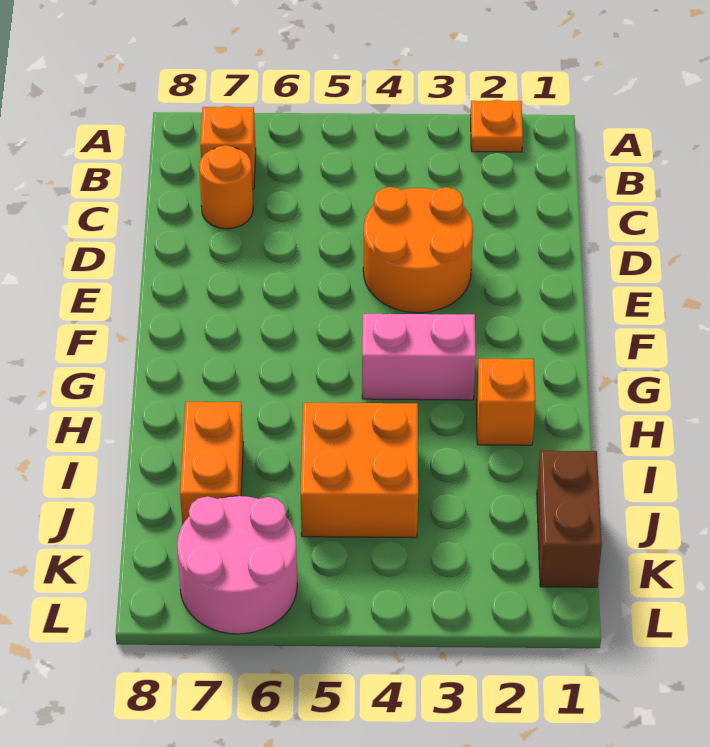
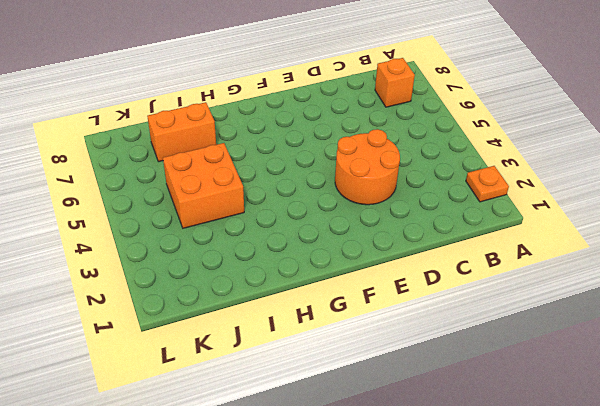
none -> orange round brick C7 level 1
none -> pink brick G3:G4 level 1

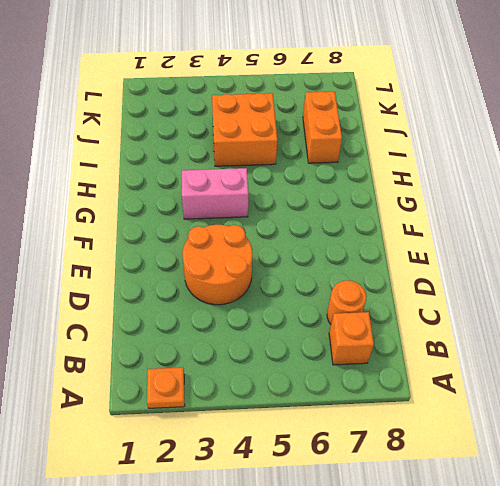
none -> orange brick H2 level 1
none -> brown brick J1:K1 level 1

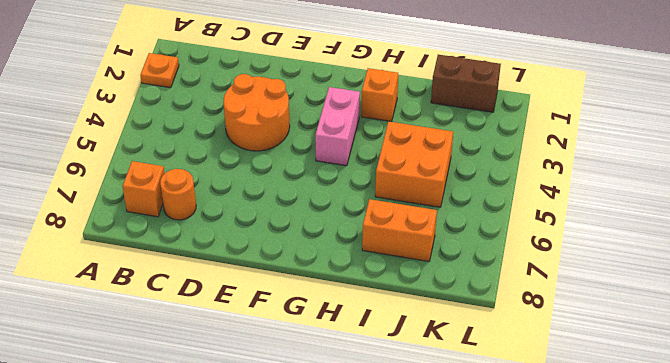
none -> pink round brick K6:L7 level 1

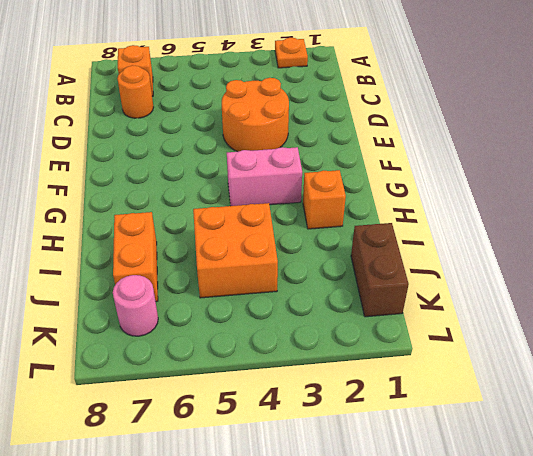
pink round brick K7 level 1 -> pink round brick K6:L7 level 1

